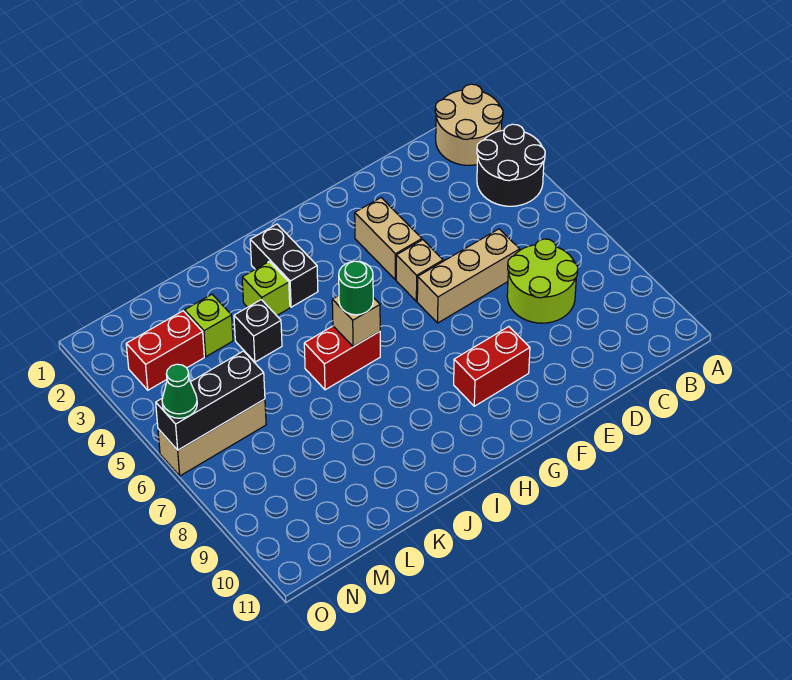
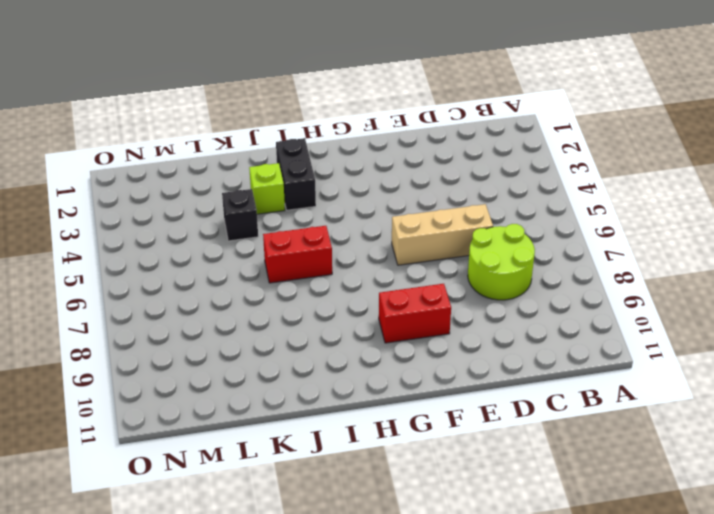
none -> tan round brick A1:B2 level 1
none -> black round brick A3:B4 level 1
none -> tan brick F3:F4 level 1

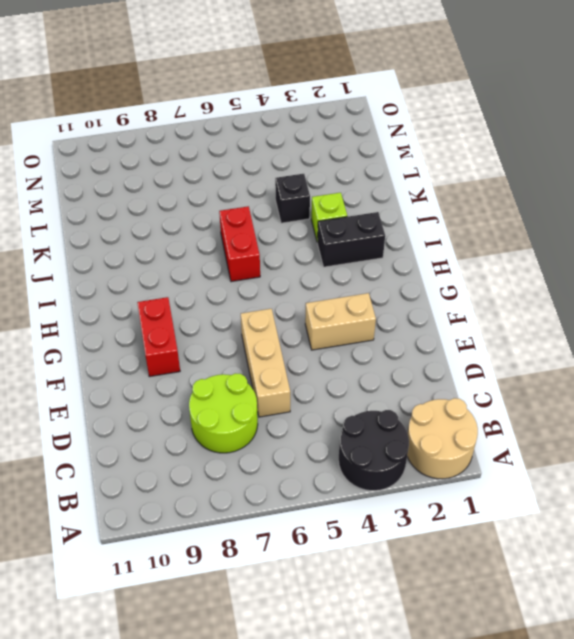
none -> tan brick F5 level 1
none -> lime brick L3 level 1
none -> red brick M3:N3 level 1

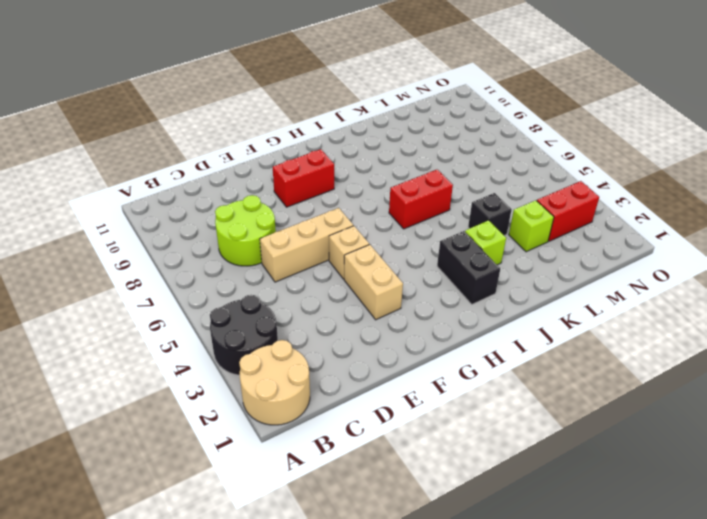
none -> tan brick M6:O6 level 1
none -> tan brick I6 level 2
none -> black brick M6:O6 level 2

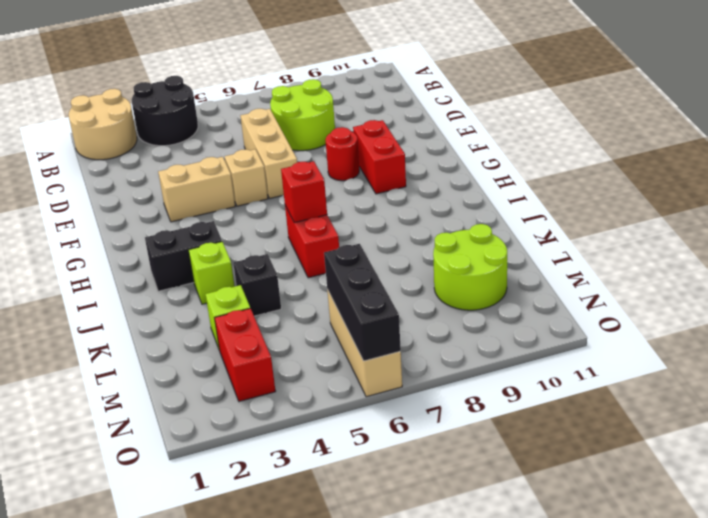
red round brick F8 level 1 -> none
red brick I6 level 2 -> tan brick I6 level 2
lime round brick L9:M10 level 1 -> none
none -> green round brick I6 level 3
none -> green cone O6 level 3

